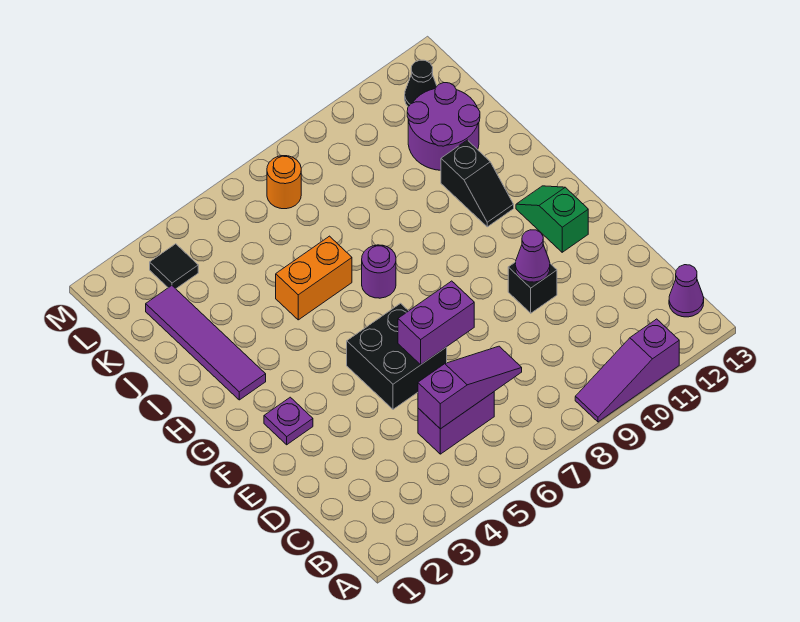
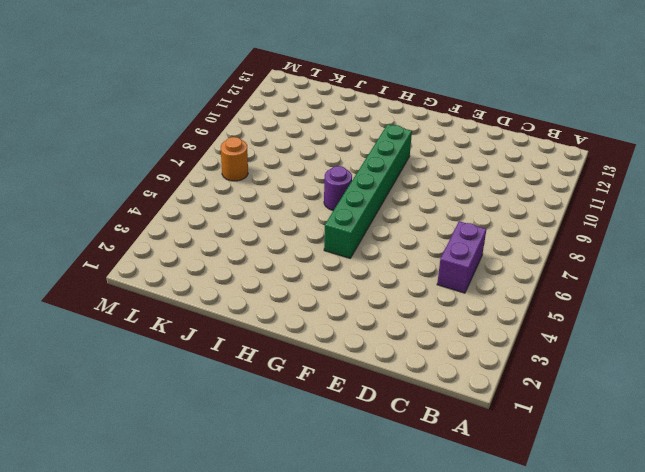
green brick G5:G10 level 1 -> none
none -> purple slope A9:A11 level 1 top 11
none -> purple cone B13 level 1
none -> black brick E5:F6 level 1

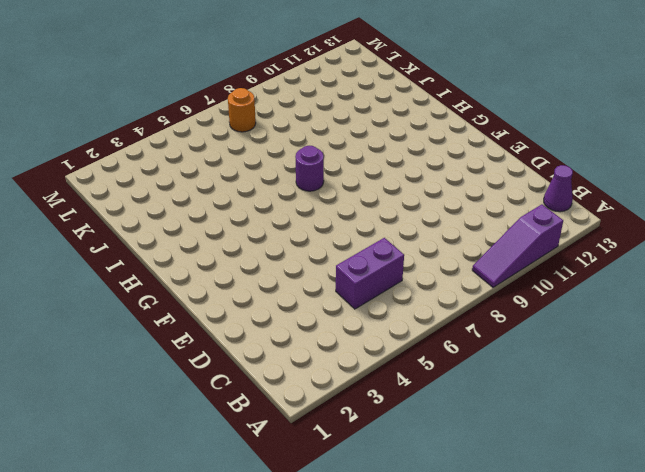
none -> black brick E5:F6 level 1
none -> black brick E10 level 1
none -> purple plate F2 level 1

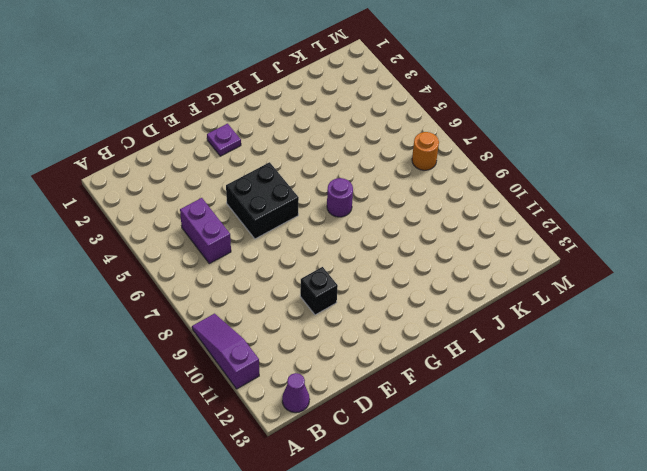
none -> green slope F12:G12 level 1 top F
none -> purple tile H2:K2 level 1
none -> black slope H11:I11 level 1 top I

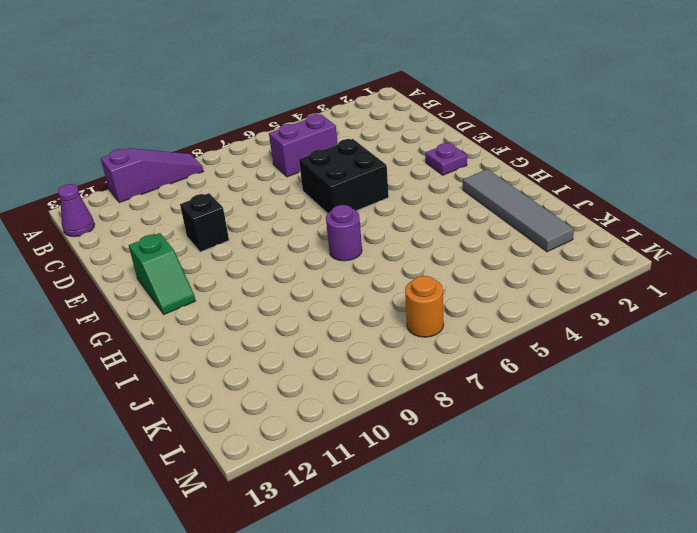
grey tile H2:K2 level 1 -> purple tile H2:K2 level 1
none -> black slope H11:I11 level 1 top I
none -> orange brick I5:I6 level 1
none -> purple round brick J11:K12 level 1

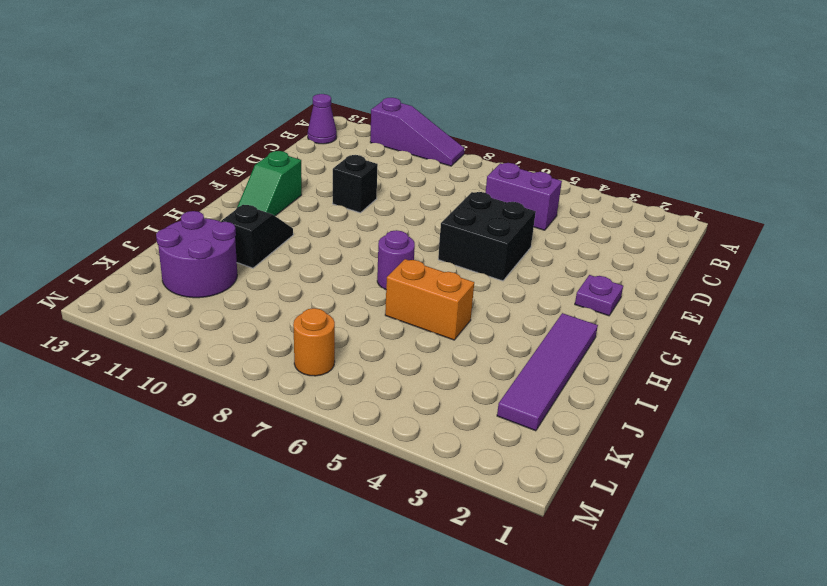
none -> black tile L3 level 1
none -> black cone L12 level 1
none -> purple slope C5:C7 level 2 top 5

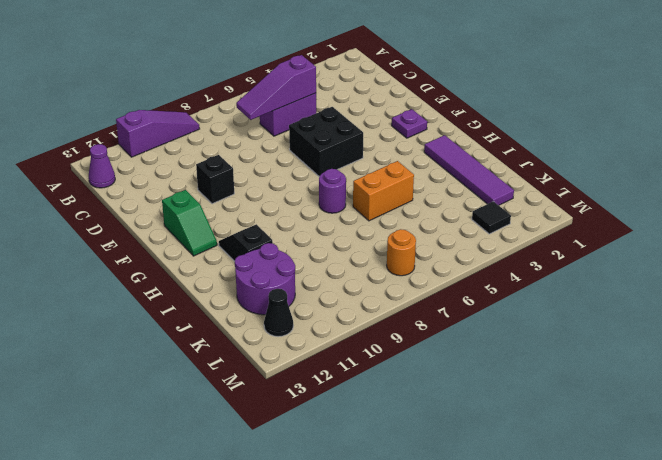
none -> purple brick E6:E7 level 2
none -> purple cone E10 level 2

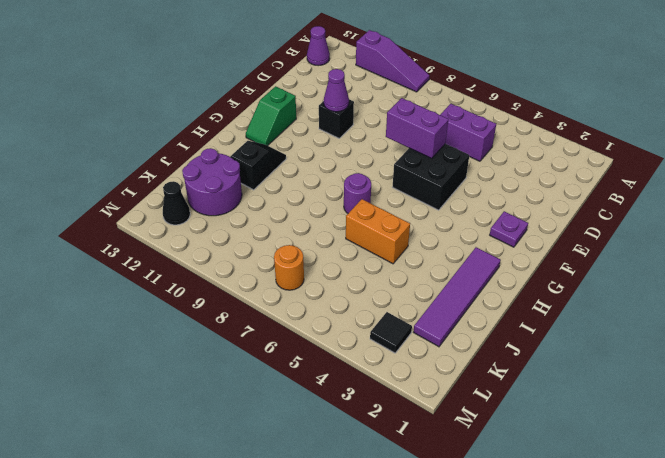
none -> purple slope C5:C7 level 2 top 5

